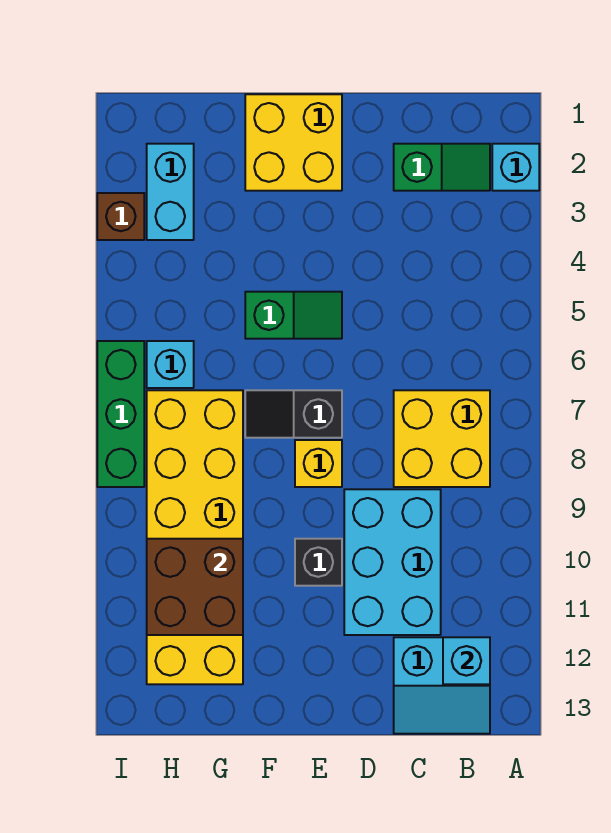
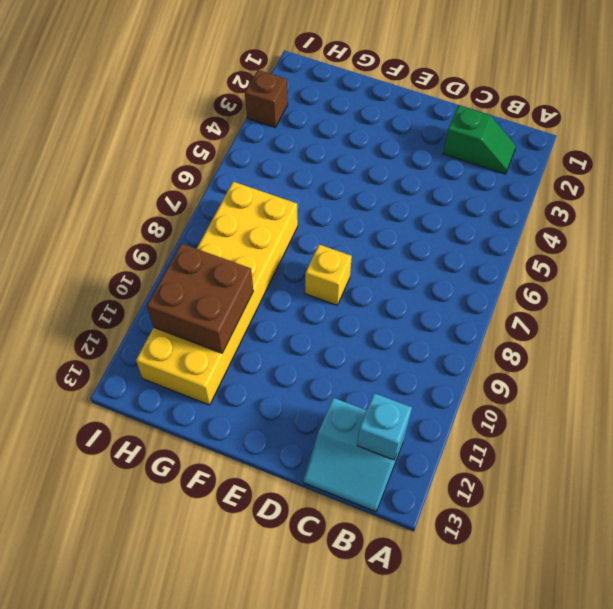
none -> cyan brick A2 level 1
none -> yellow brick B7:C8 level 1
none -> cyan brick C9:D11 level 1

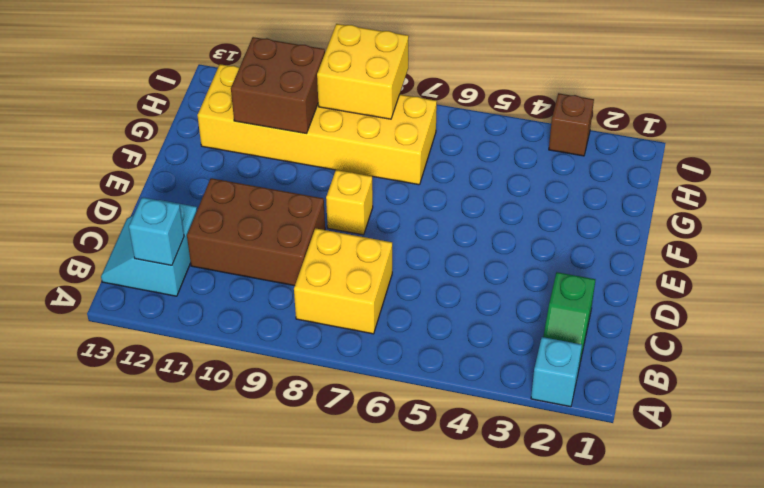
brown brick C9:D11 level 1 -> cyan brick C9:D11 level 1
yellow brick H8:I9 level 2 -> yellow brick E1:F2 level 1
none -> green slope E5:F5 level 1 top F
none -> black slope E7:F7 level 1 top E
none -> black brick E10 level 1

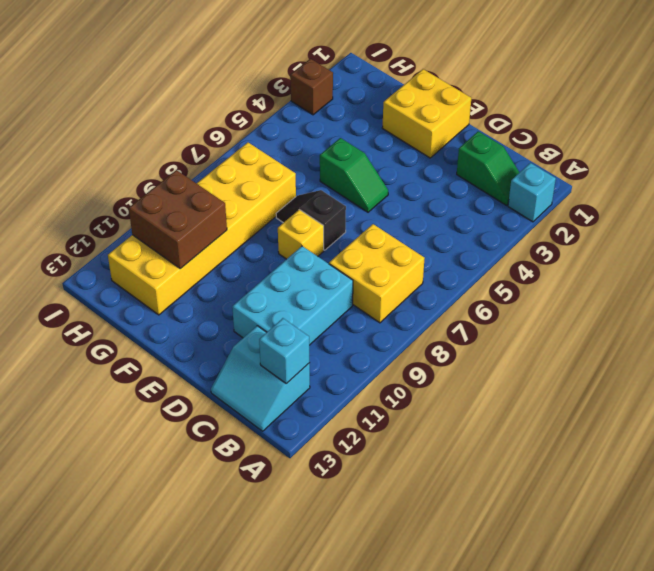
none -> black brick E10 level 1
none -> cyan brick H2:H3 level 1
none -> cyan brick H6 level 1

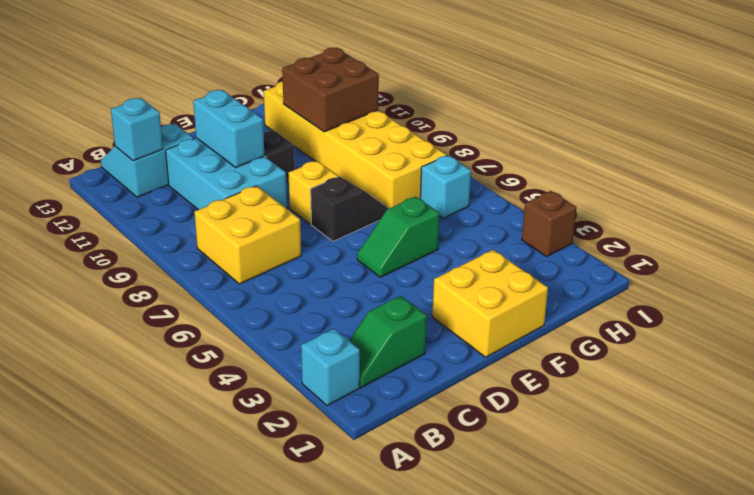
cyan brick D10:D11 level 2 -> cyan brick H2:H3 level 1
none -> green brick I6:I8 level 1

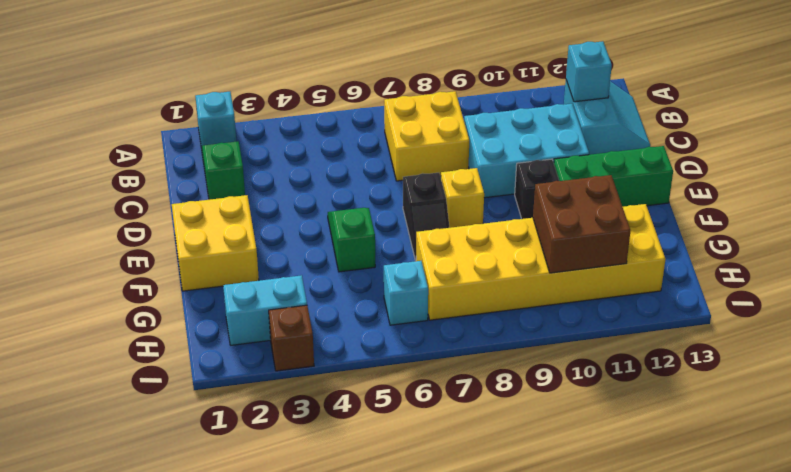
green brick E11:E13 level 1 -> green brick I6:I8 level 1

